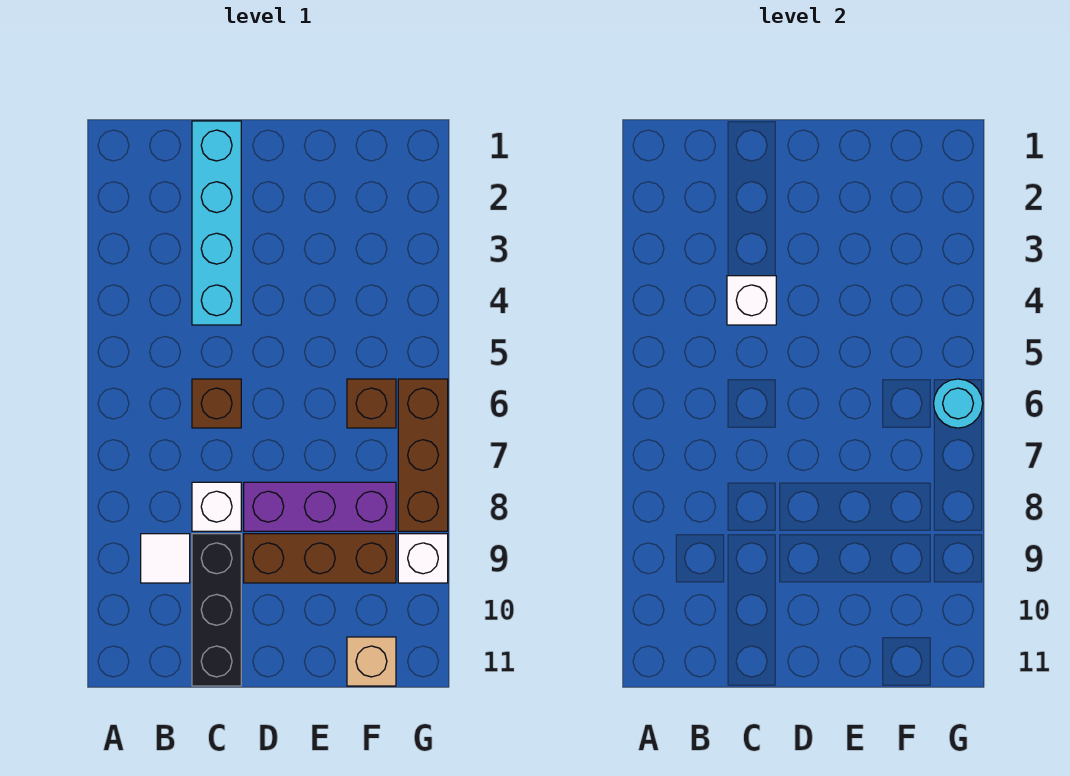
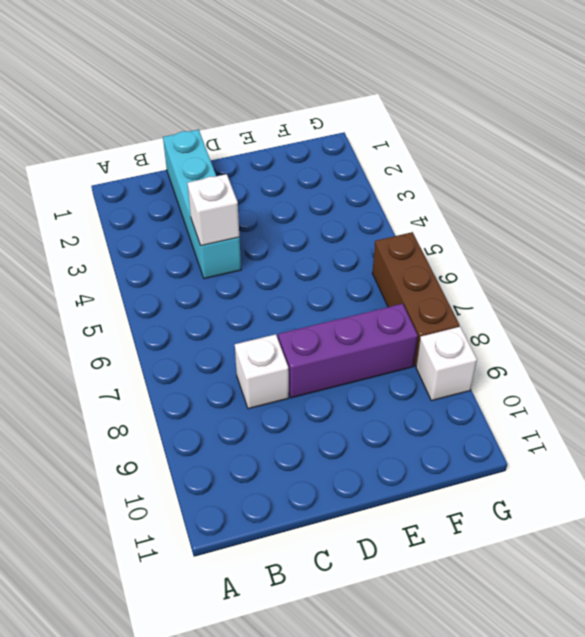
none -> white tile B9 level 1
none -> brown brick C6 level 1
none -> black brick C9:C11 level 1

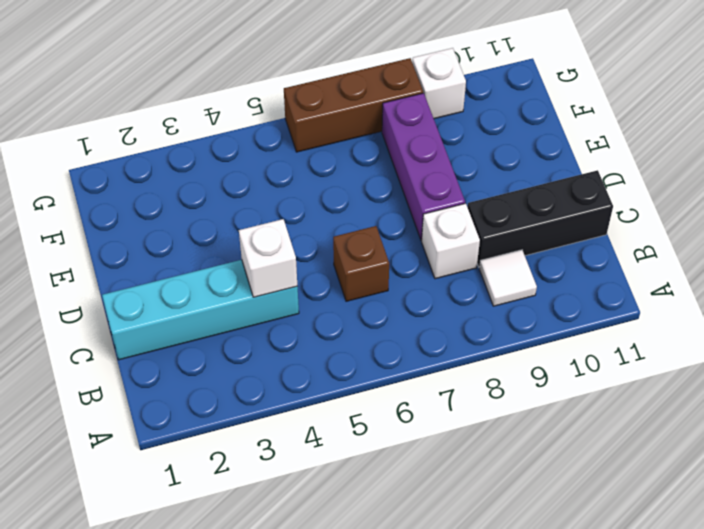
none -> brown brick D9:F9 level 1
none -> brown brick F6 level 1
none -> tan brick F11 level 1

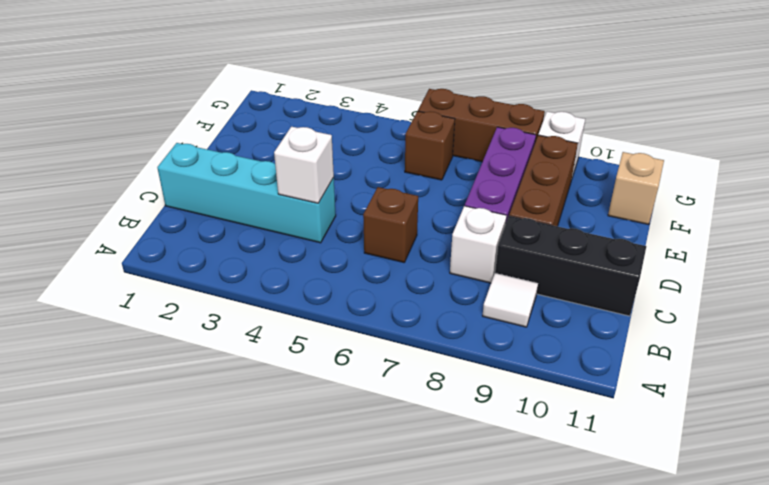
none -> cyan round brick G6 level 2

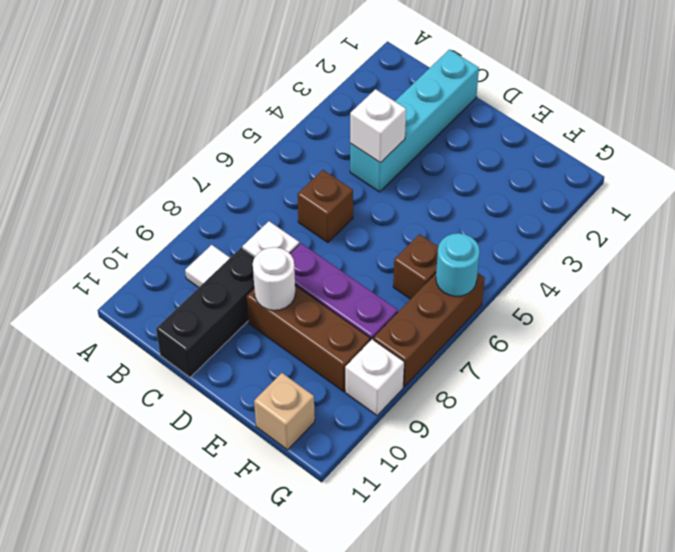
white round brick D9 level 2 -> none

